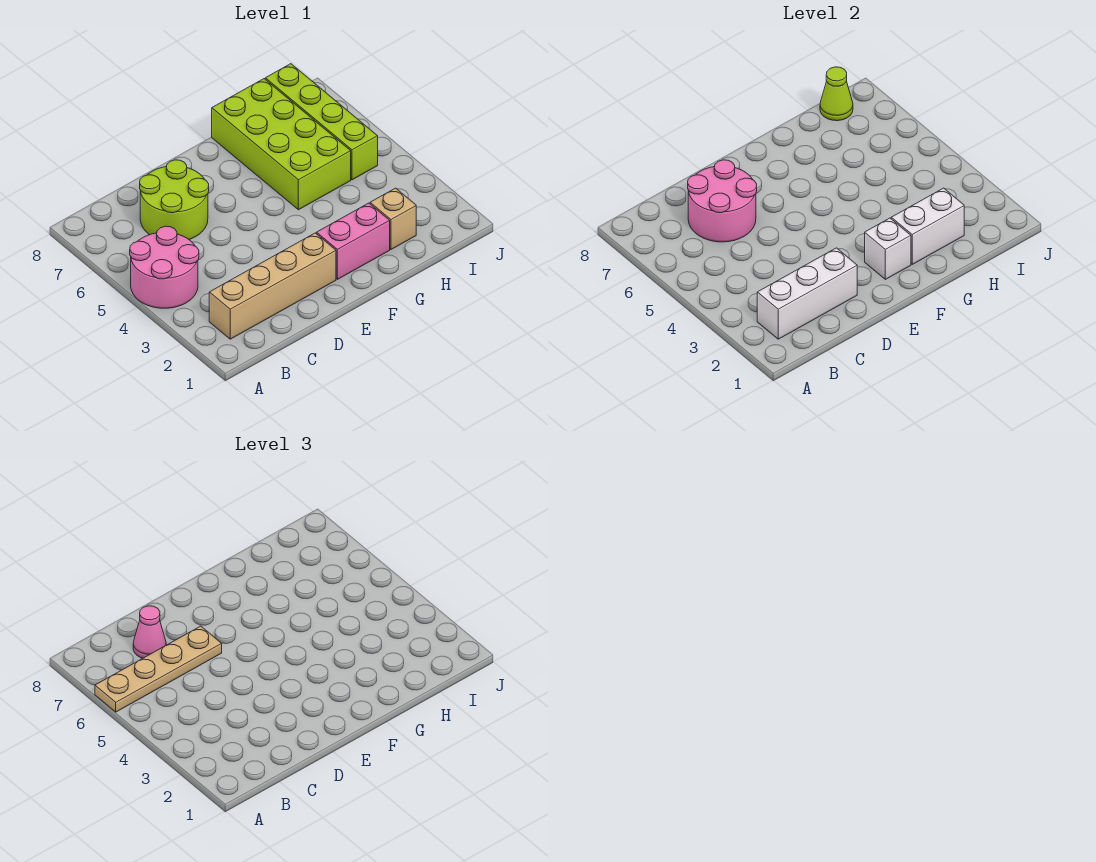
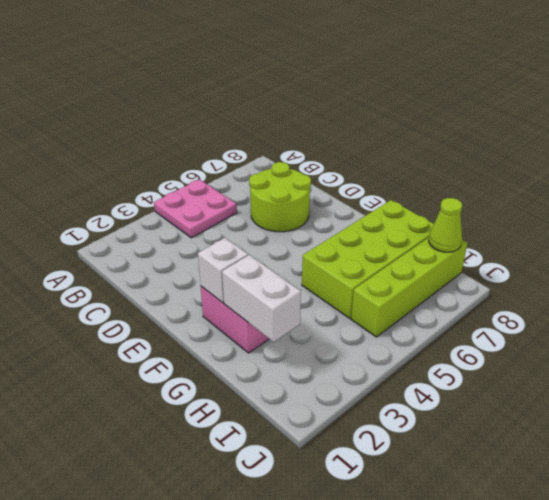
pink plate A4:B5 level 1 -> pink round brick A4:B5 level 1
none -> tan brick B2:E2 level 1
none -> tan brick H2 level 1
none -> white brick B2:D2 level 2

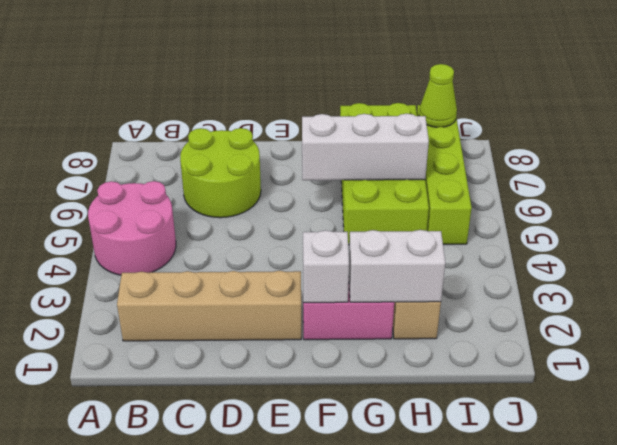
white brick F6:H6 level 2 -> white brick B2:D2 level 2
none -> pink round brick C6:D7 level 2
none -> tan plate A6:D6 level 3
none -> pink cone C7 level 3

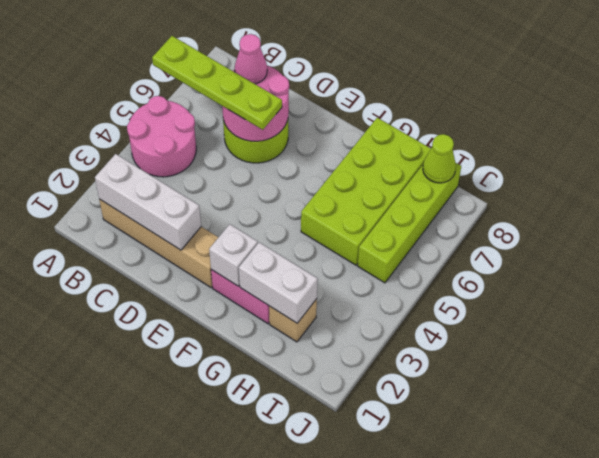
lime plate A6:D6 level 3 -> tan plate A6:D6 level 3

